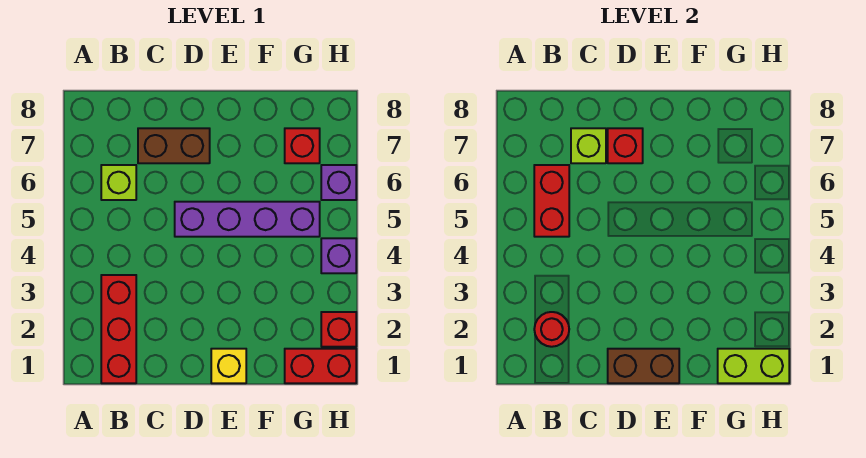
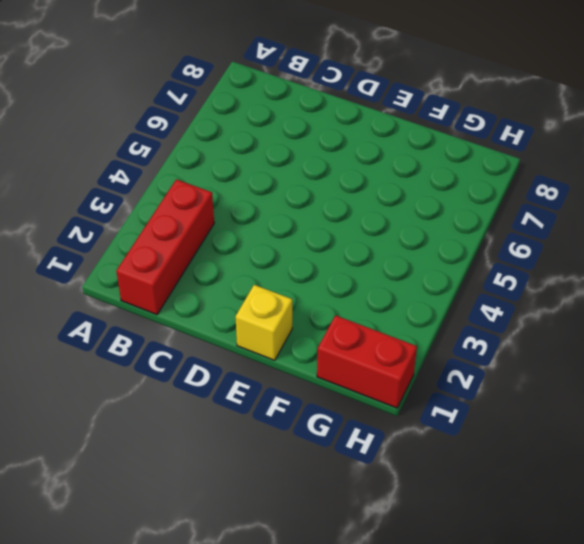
none -> lime brick B6 level 1
none -> brown brick C7:D7 level 1
none -> purple brick D5:G5 level 1

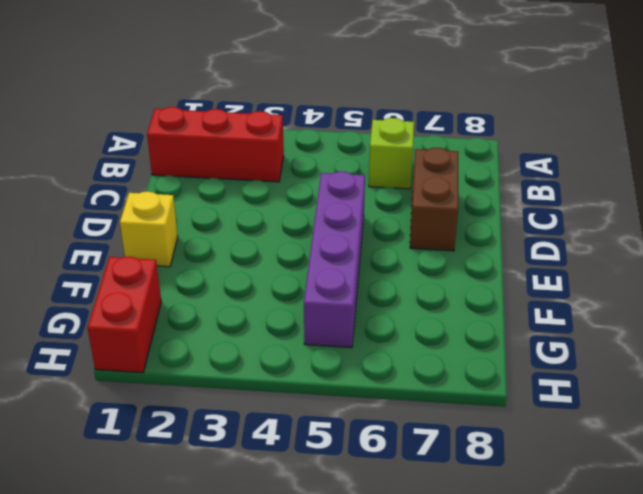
none -> red brick G7 level 1
none -> red brick H2 level 1
none -> purple brick H4 level 1

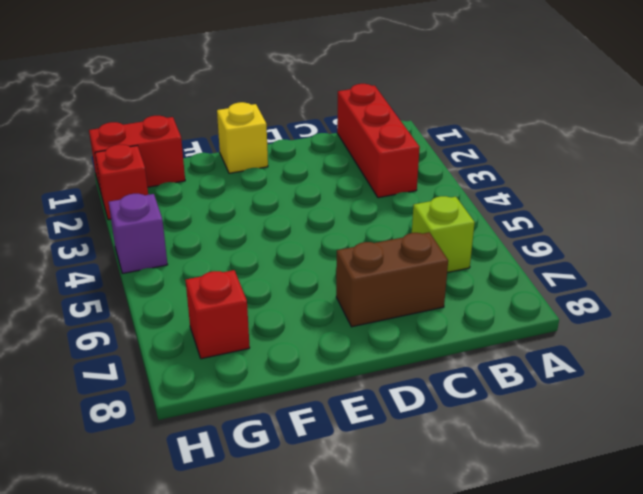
none -> purple brick D5:G5 level 1
none -> purple brick H6 level 1
none -> red round brick B2 level 2

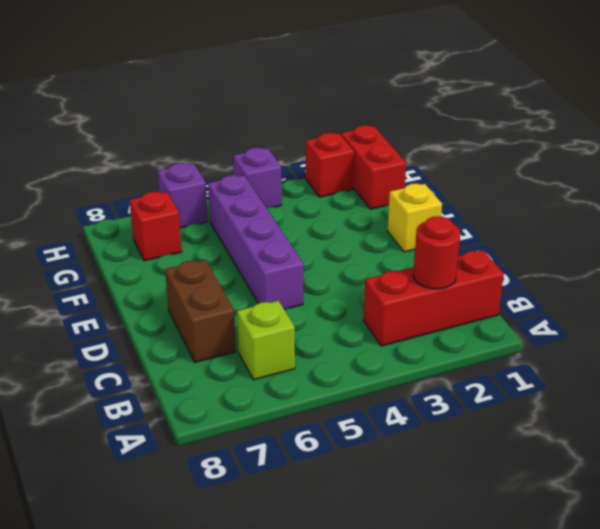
none -> red brick B5:B6 level 2
none -> lime brick C7 level 2
none -> brown brick D1:E1 level 2

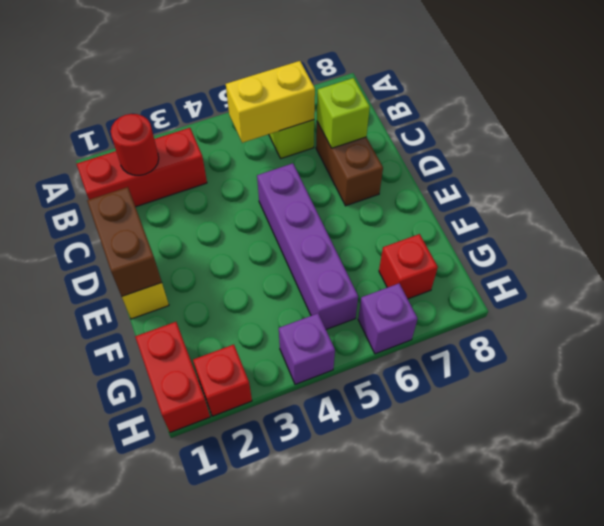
yellow brick B5:B6 level 2 -> red brick B5:B6 level 2
none -> red brick D7 level 2
none -> lime brick G1:H1 level 2

